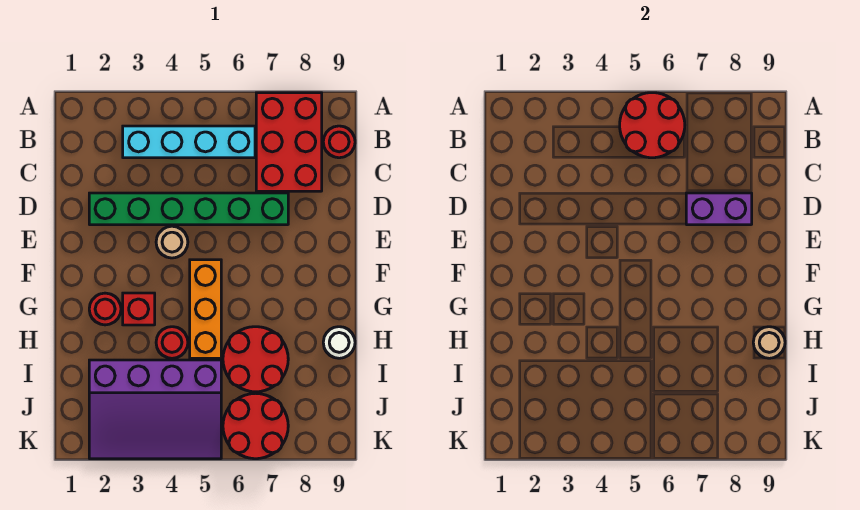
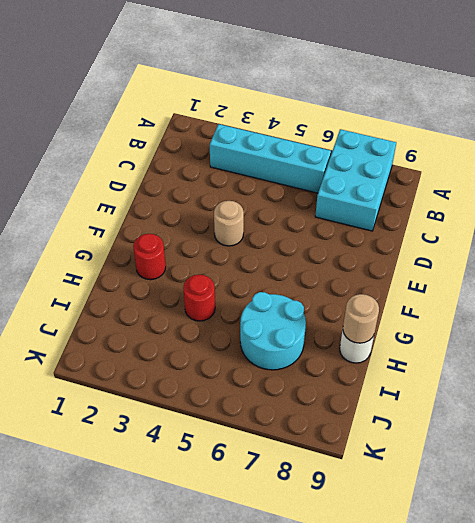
cyan brick A7:C8 level 1 -> red brick A7:C8 level 1
cyan round brick H6:I7 level 1 -> red round brick H6:I7 level 1
none -> red round brick B9 level 1
none -> green brick D2:D7 level 1
none -> orange brick F5:H5 level 1

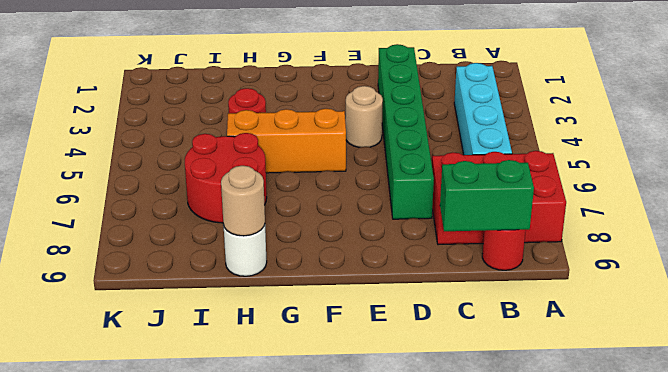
green brick B9:C9 level 2 -> none
none -> red round brick G2 level 1
none -> red brick G3 level 1
none -> purple slope I2:K5 level 1 top I

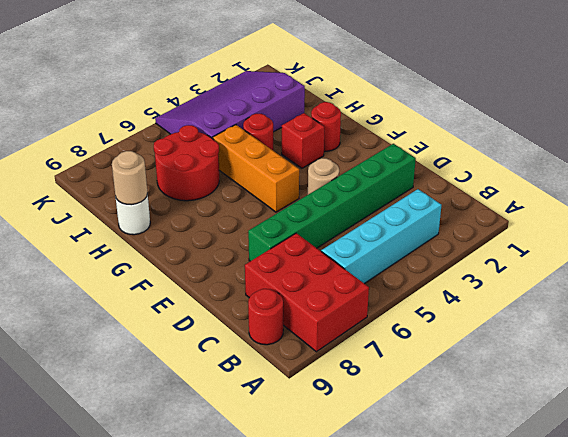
none -> red round brick J6:K7 level 1
none -> red round brick A5:B6 level 2
none -> purple brick D7:D8 level 2

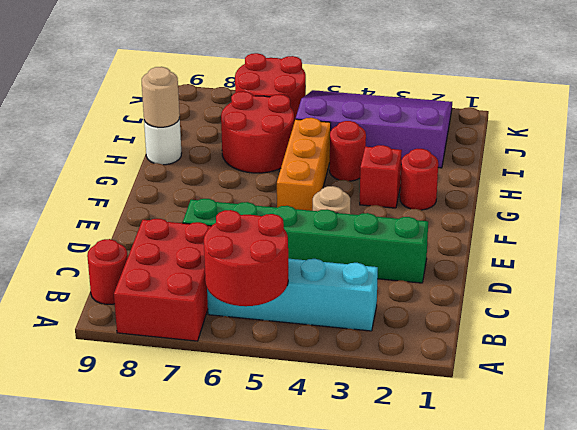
none -> purple brick D7:D8 level 2

